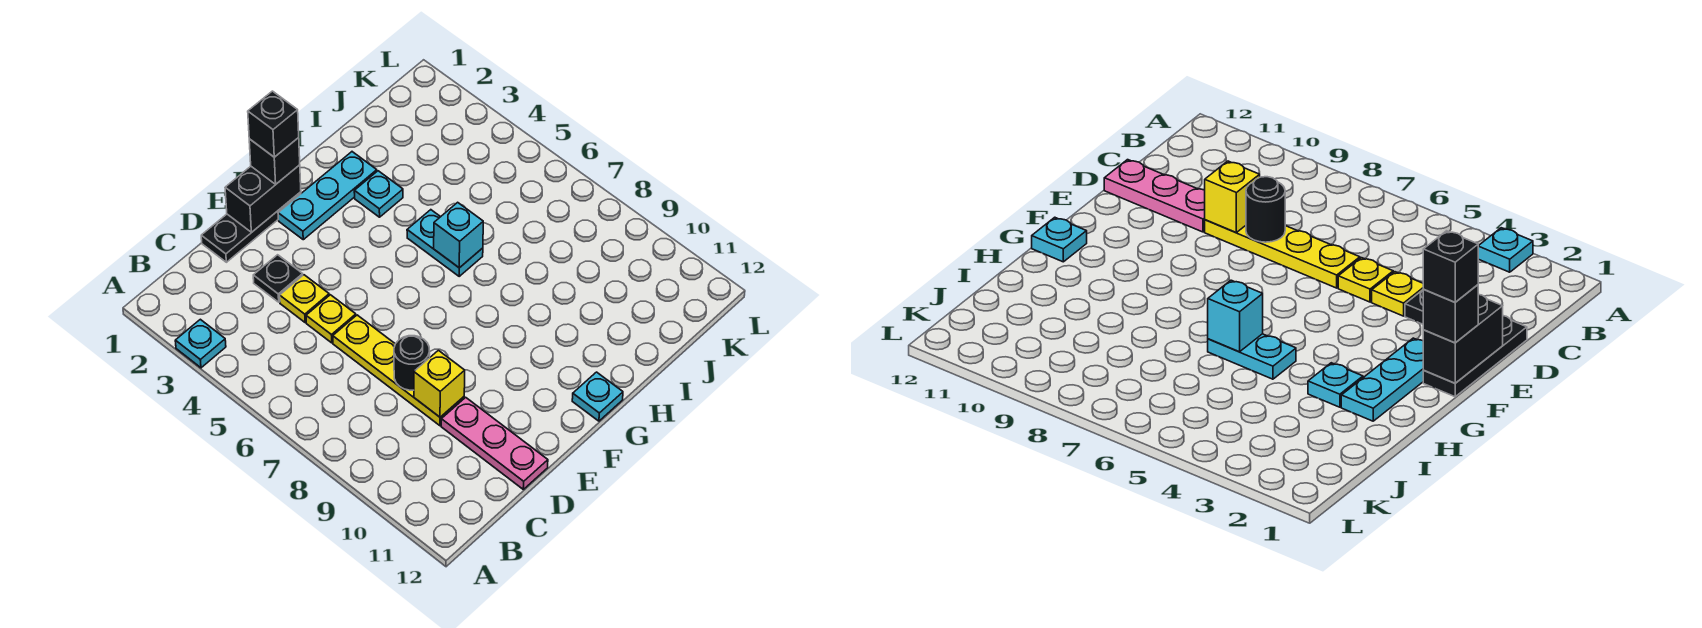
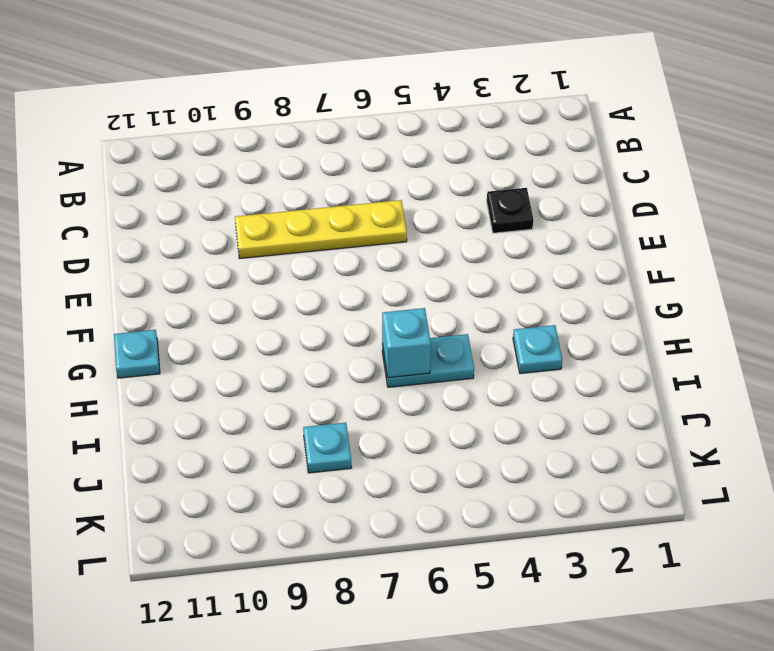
cyan plate J8 level 1 -> cyan plate A3 level 1
none -> black plate D1:F1 level 1
none -> yellow plate D4 level 1
none -> yellow plate D5 level 1

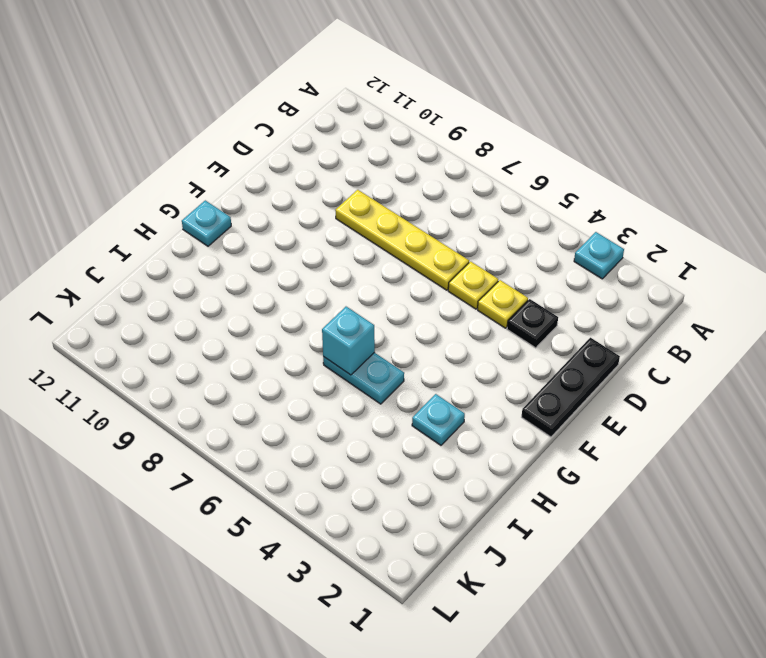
none -> pink plate D10:D12 level 1
none -> cyan plate F2:H2 level 1
none -> black round brick D8 level 2

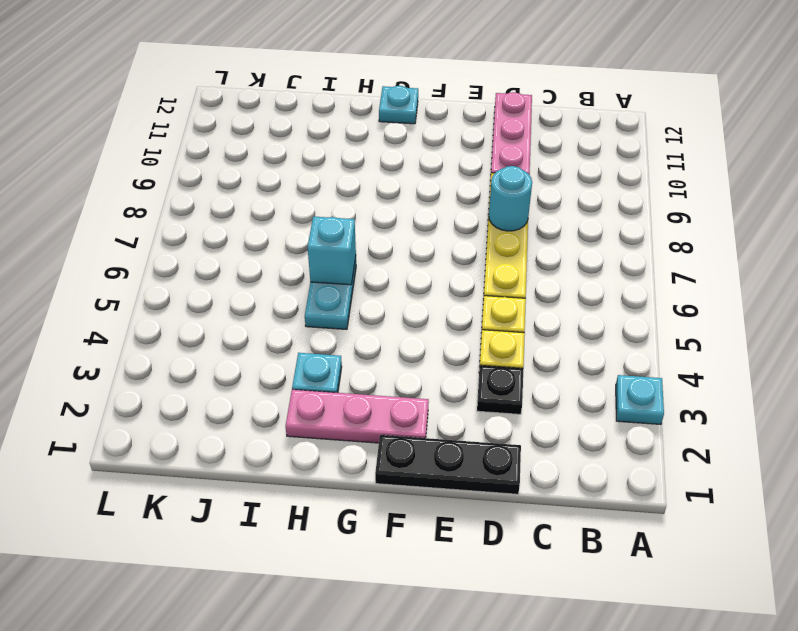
cyan round brick D8 level 2 -> black round brick D8 level 2
pink plate F2:H2 level 1 -> cyan plate F2:H2 level 1
none -> yellow brick D9 level 2
none -> black brick E1:F1 level 2
none -> black brick F1 level 3

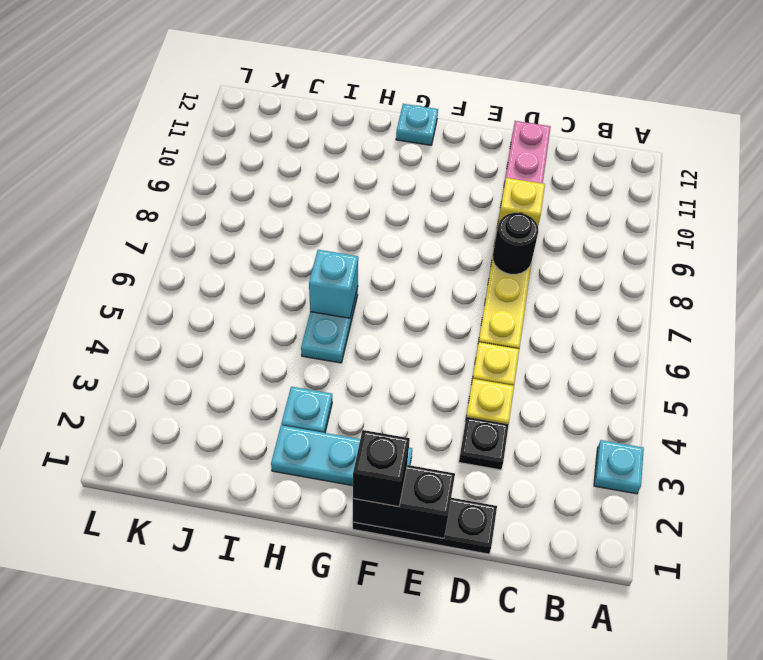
none -> black brick F1 level 4

